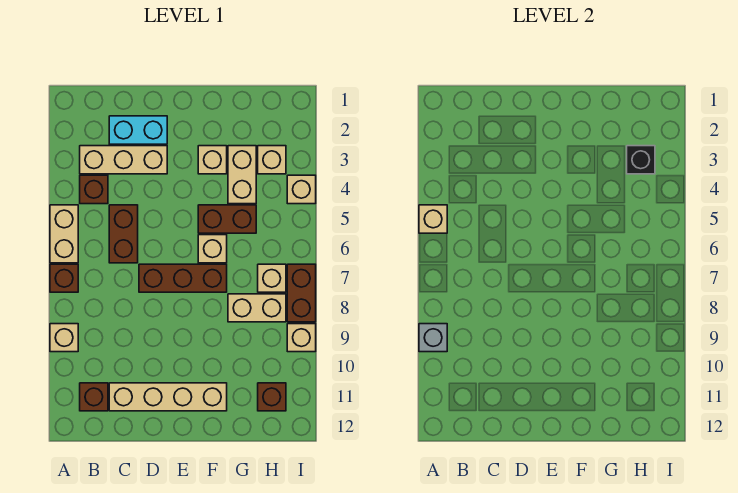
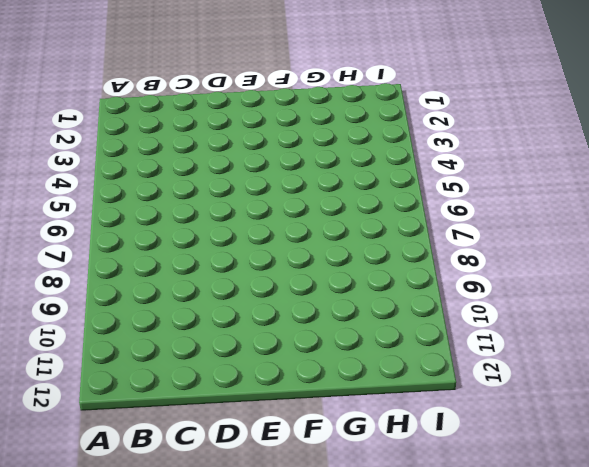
none -> tan brick A5:A6 level 1
none -> brown brick A7 level 1
none -> tan brick A9 level 1

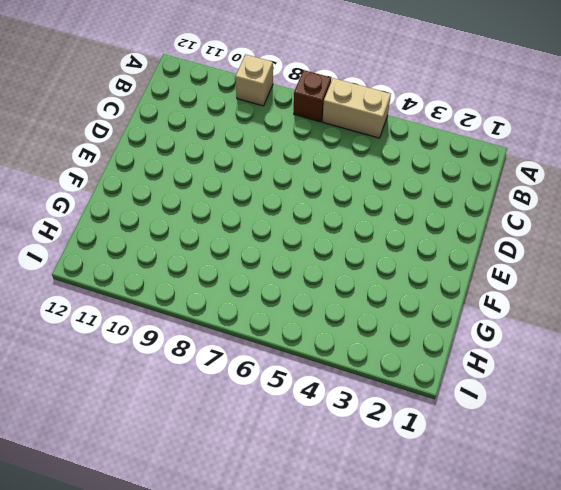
none -> tan brick B3:D3 level 1
none -> brown brick B4 level 1
none -> brown brick B11 level 1

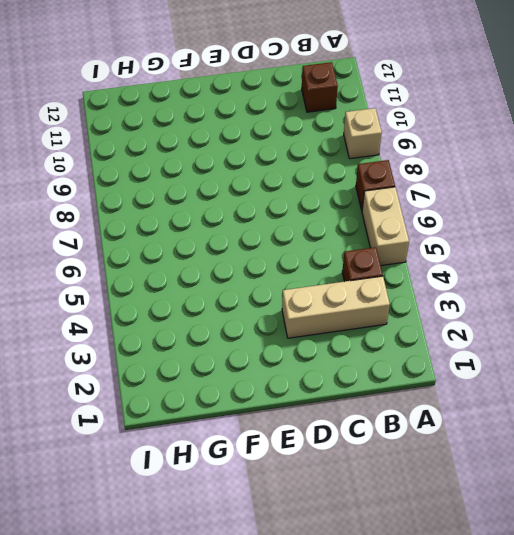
none -> cyan brick C2:D2 level 1
none -> brown brick C5:C6 level 1
none -> tan brick C11:F11 level 1

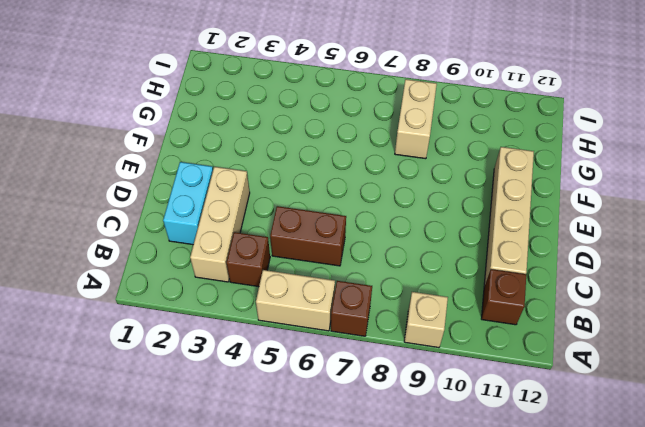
none -> brown brick D7:F7 level 1
none -> tan brick F3 level 1
none -> brown brick F5:G5 level 1

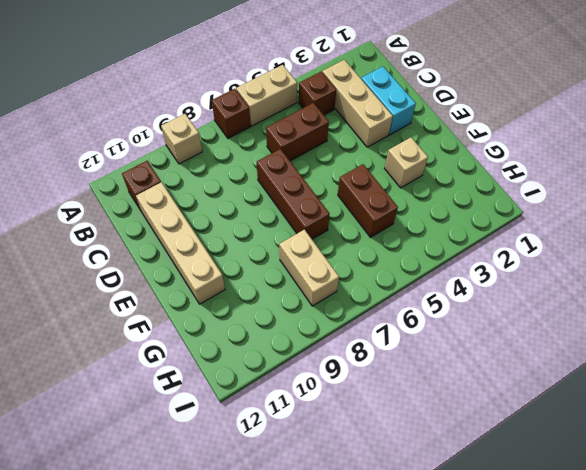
none -> tan brick F6 level 1
none -> tan brick G3:G4 level 1
none -> tan brick H3 level 1

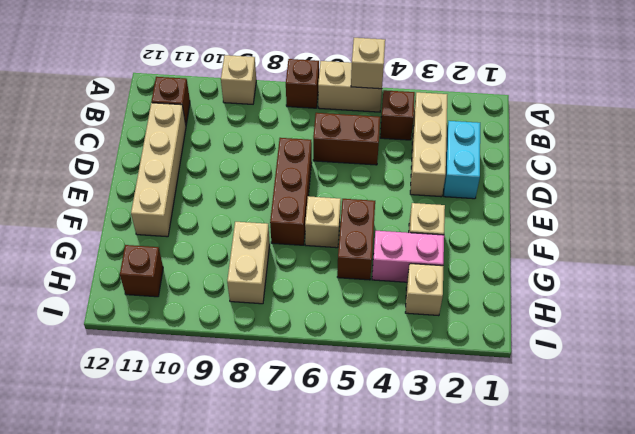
pink brick G3:G4 level 1 -> tan brick G3:G4 level 1
none -> tan brick H7 level 1
none -> tan brick I4 level 1
none -> brown brick I7:I8 level 1

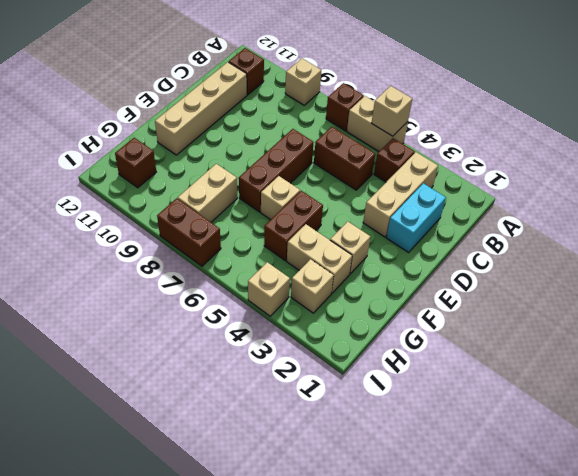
none -> tan brick H7 level 1
none -> tan brick I9 level 1
none -> grey brick A9 level 2

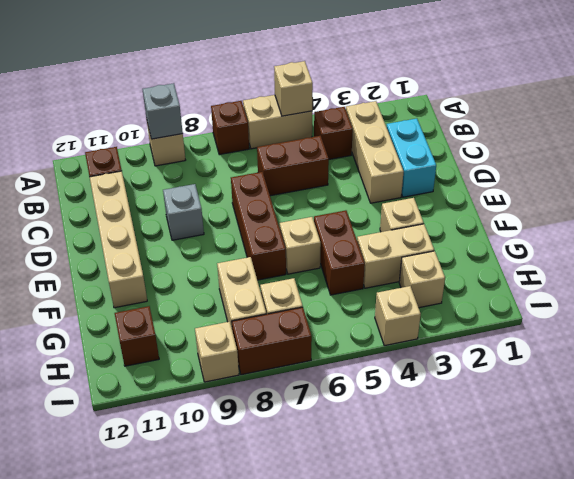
grey brick D9 level 1 -> none
none -> black brick H3 level 2

